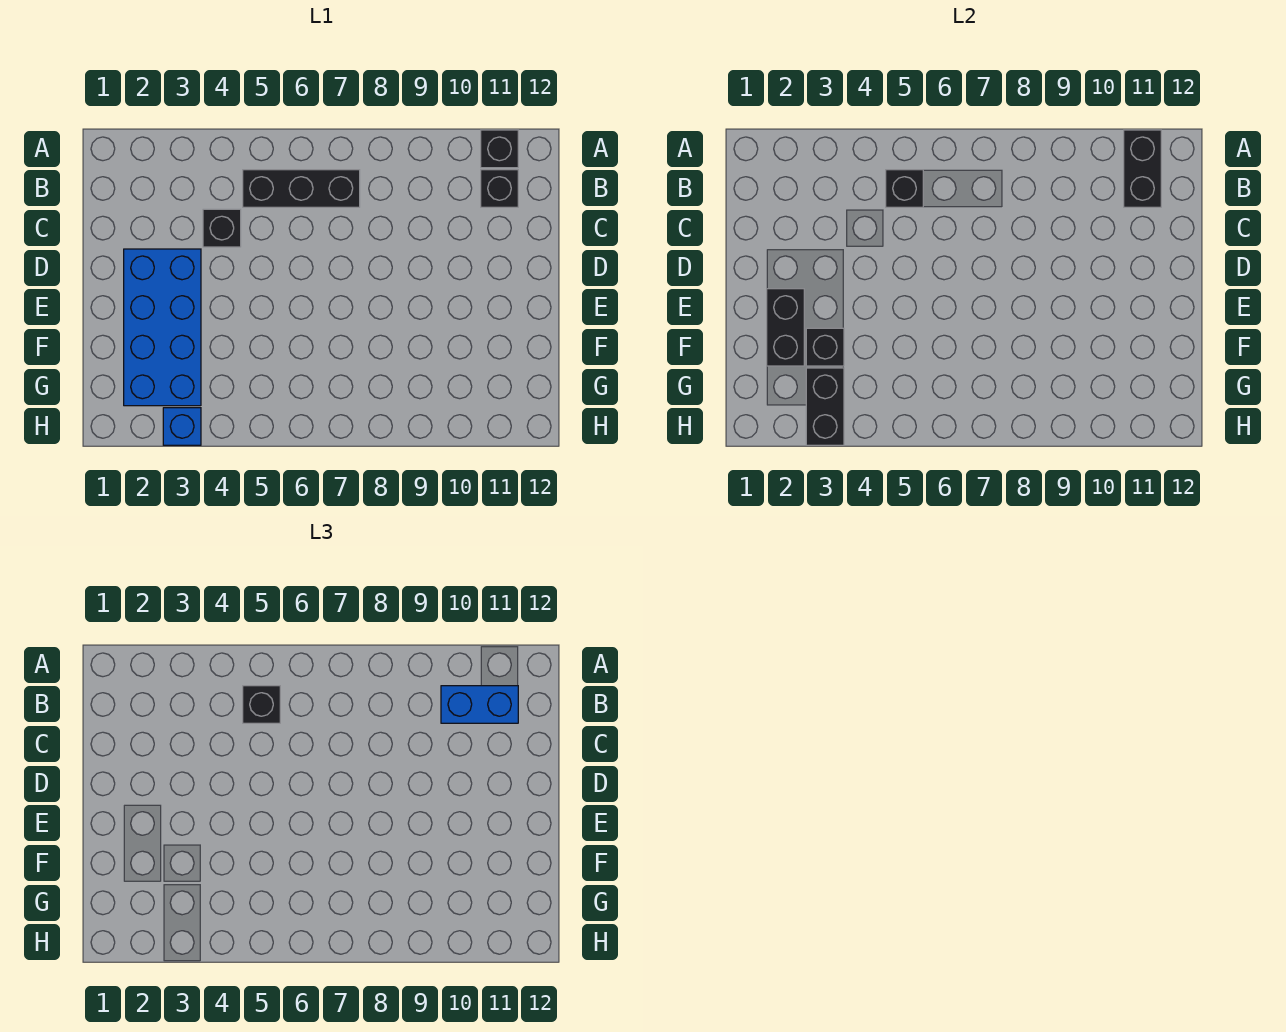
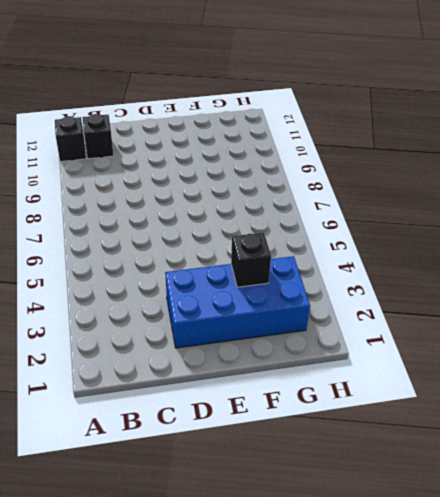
none -> black brick B5:B7 level 1
none -> black brick C4 level 1
none -> blue brick H3 level 1

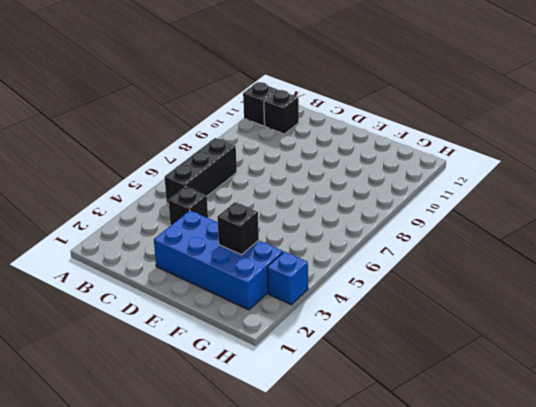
none -> black brick A11:B11 level 2
none -> black brick B5 level 2
none -> black brick E2:F2 level 2

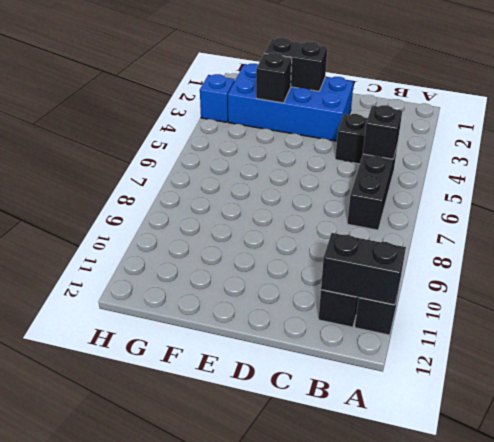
none -> black brick G3:H3 level 2
none -> black brick B5 level 3
none -> blue brick B10:B11 level 3

